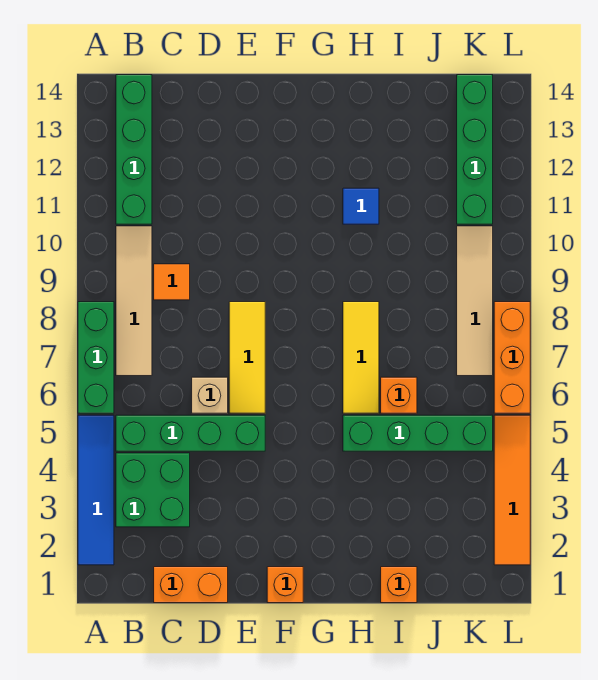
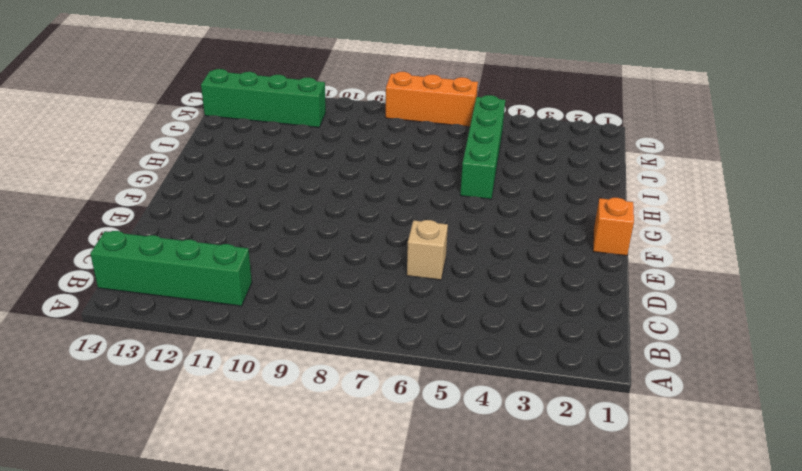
none -> blue tile A2:A5 level 1
none -> green brick A6:A8 level 1
none -> green brick B3:C4 level 1

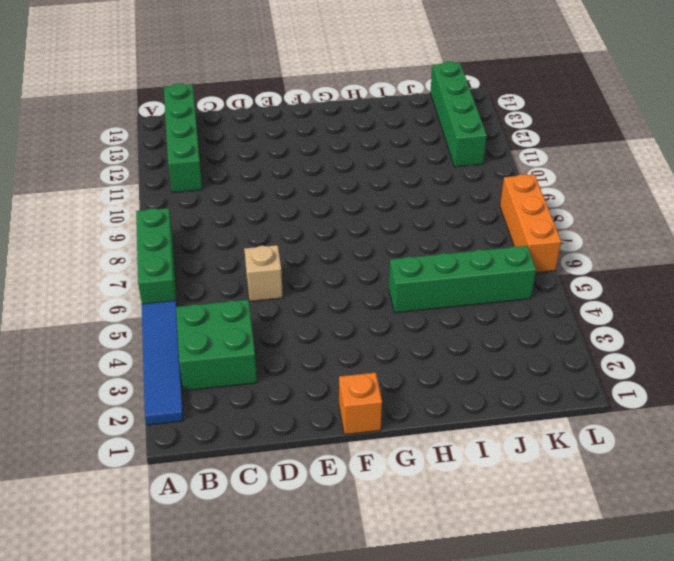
none -> green brick B5:E5 level 1
none -> tan tile B7:B10 level 1
none -> orange brick C1:D1 level 1

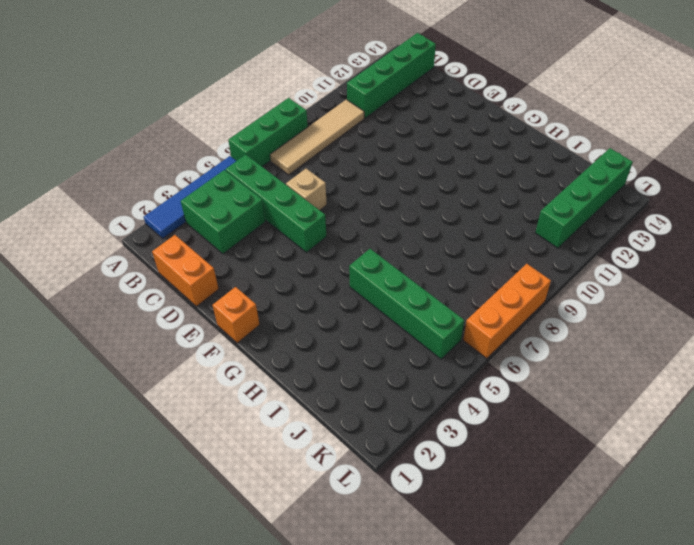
none -> orange tile C9 level 1
none -> yellow tile E6:E8 level 1
none -> yellow tile H6:H8 level 1

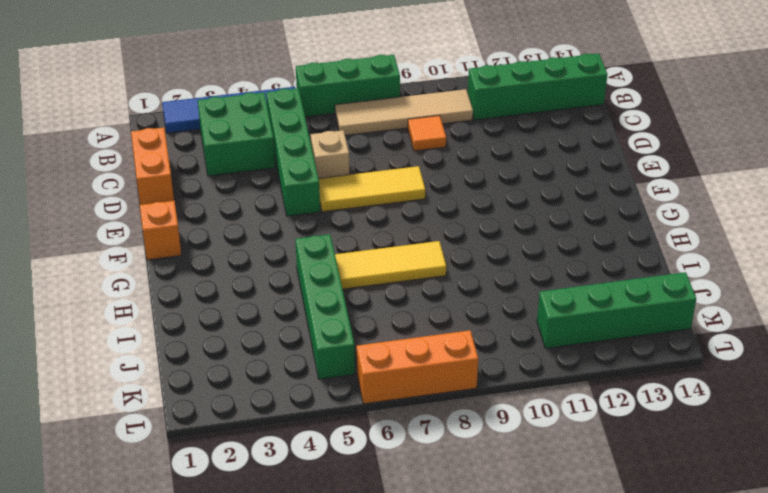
none -> blue tile H11 level 1
none -> orange brick I1 level 1
none -> orange brick I6 level 1

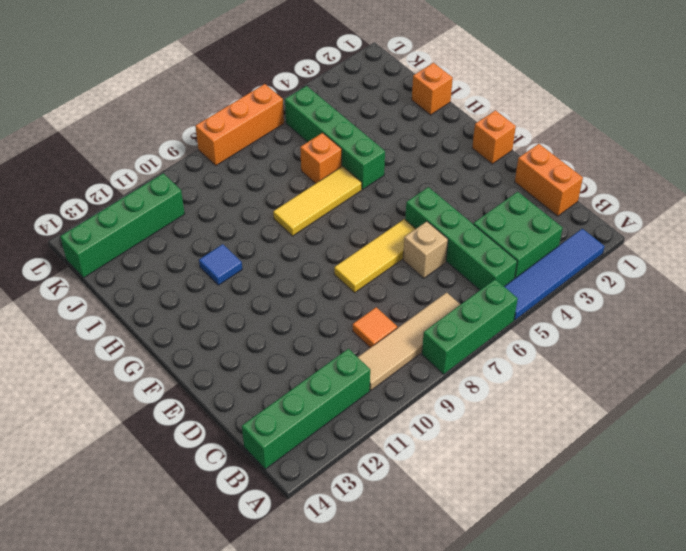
none -> tan tile K7:K10 level 1
none -> orange tile L2:L5 level 1

